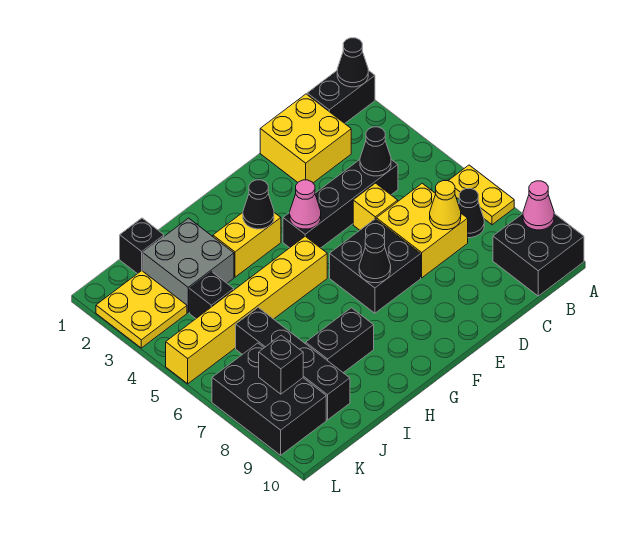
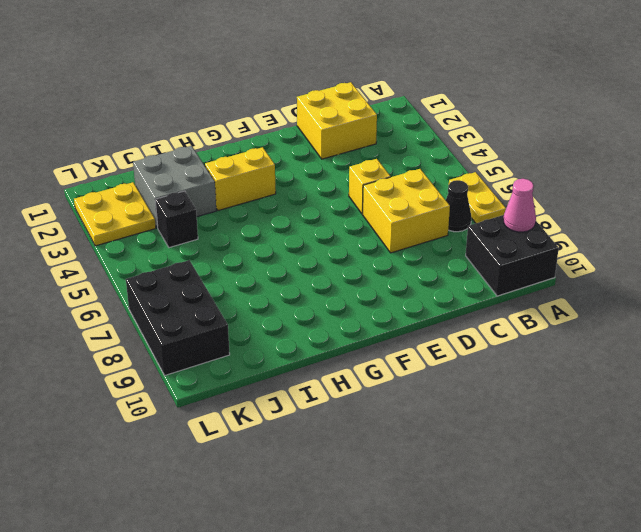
none -> black brick A1:B1 level 1
none -> black brick C4:F4 level 1
none -> black brick E6:F7 level 1

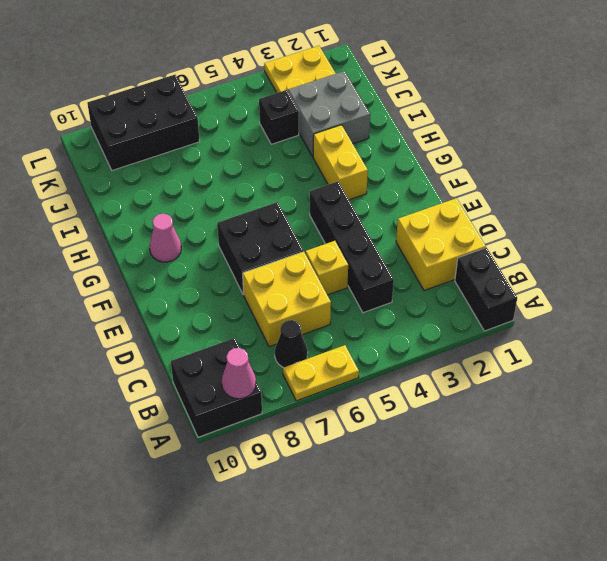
pink cone G9 level 1 -> pink cone F4 level 2
none -> yellow brick G5:L5 level 1
none -> black brick H8:I8 level 1
none -> black brick J1 level 1

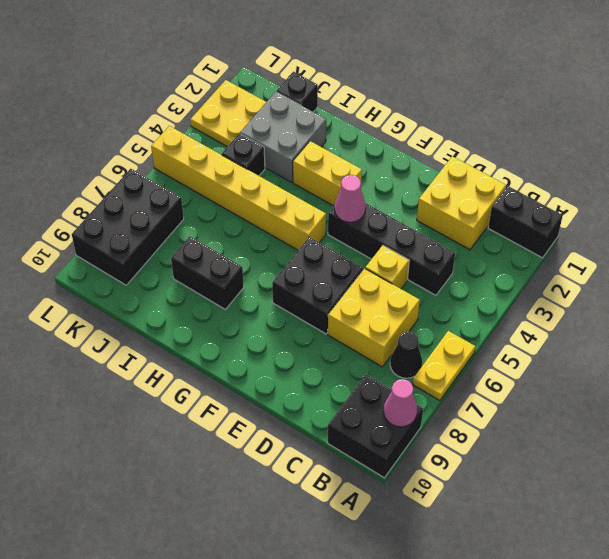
none -> black brick J6:J9 level 1
none -> black cone A1 level 2
none -> black cone C4 level 2

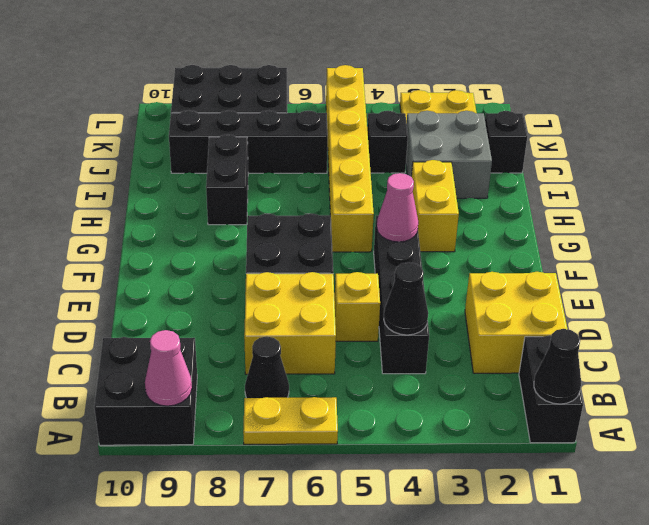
none -> yellow cone C7 level 2
none -> black cone F7 level 2
none -> black cone G3 level 2

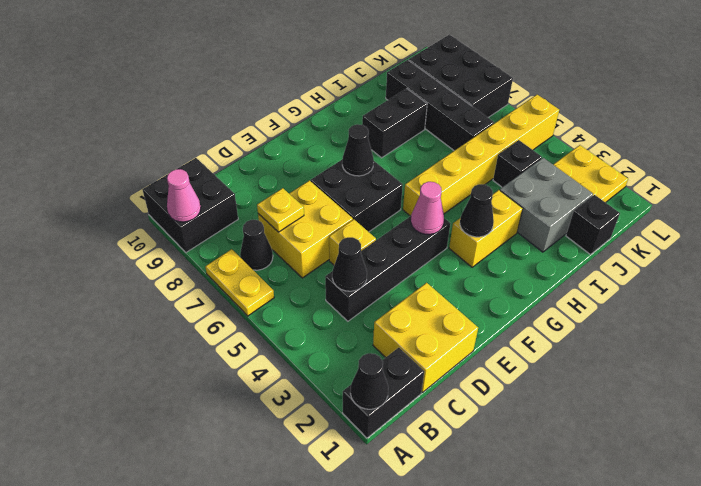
yellow plate C7 level 2 -> yellow cone C7 level 2
none -> black brick K8 level 2

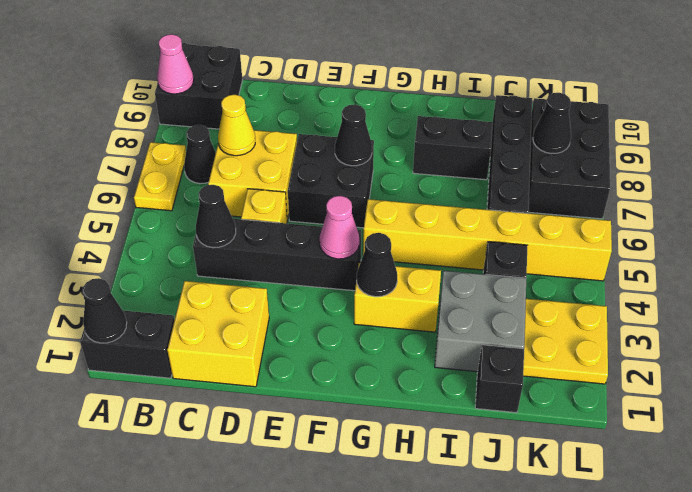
black cone K8 level 2 -> black brick K8 level 2

